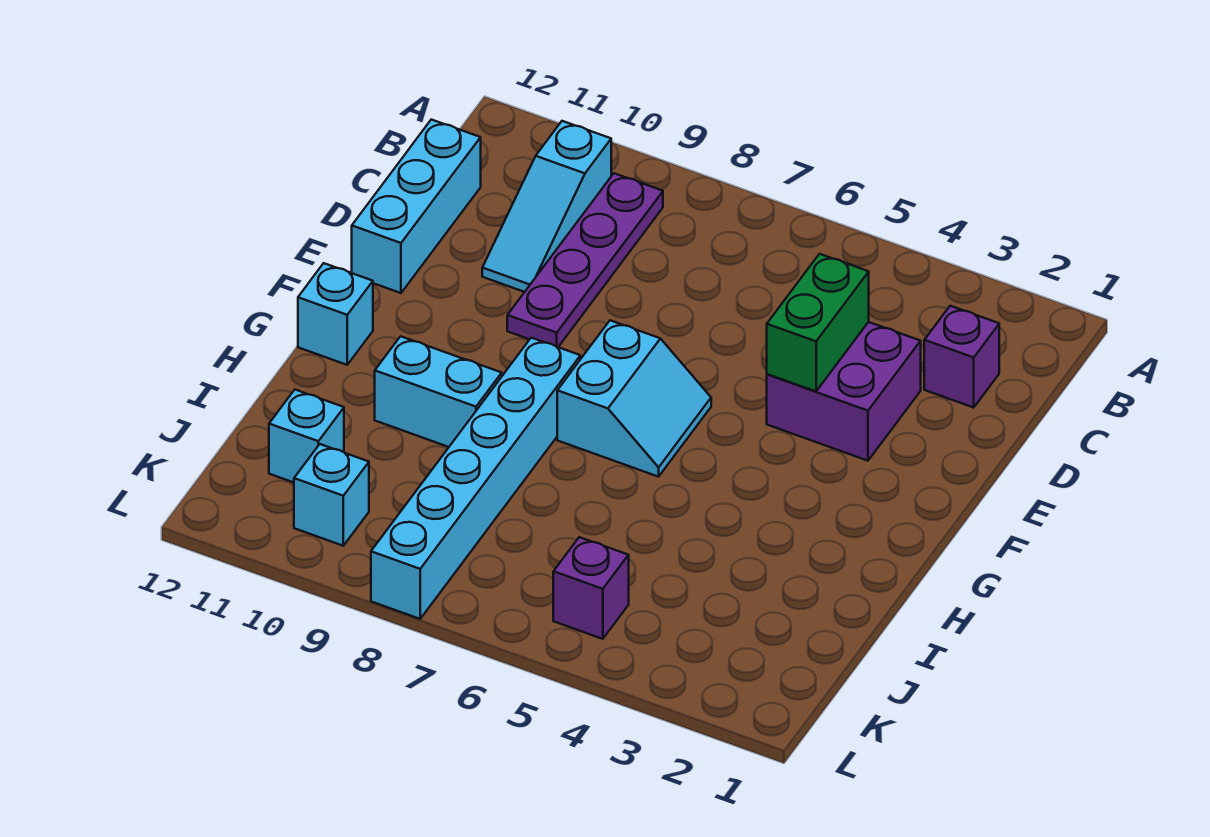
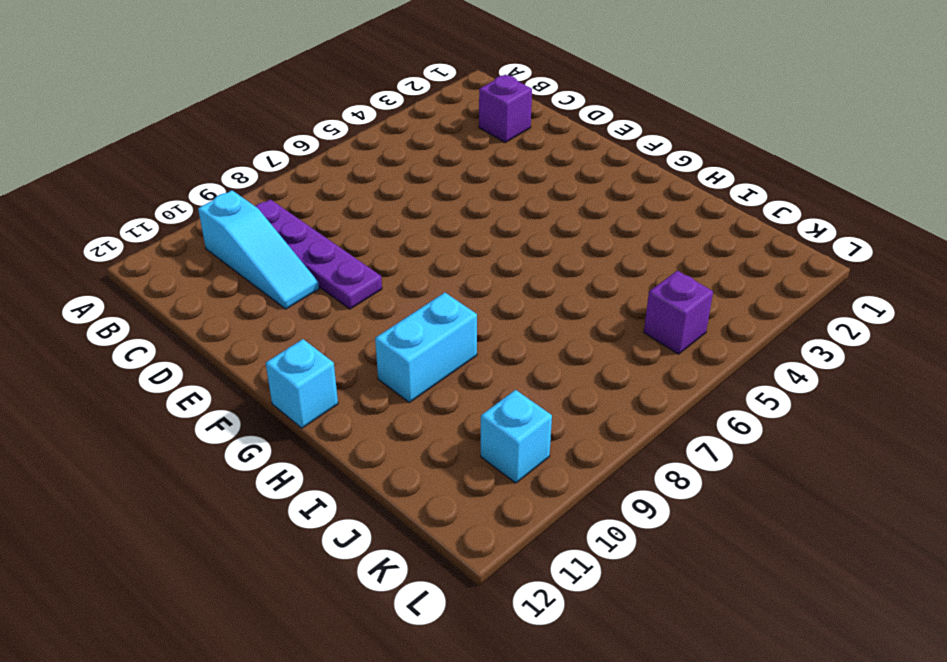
none -> cyan brick C12:E12 level 1
none -> purple brick D3:E4 level 1
none -> cyan slope F6:G7 level 1 top 7

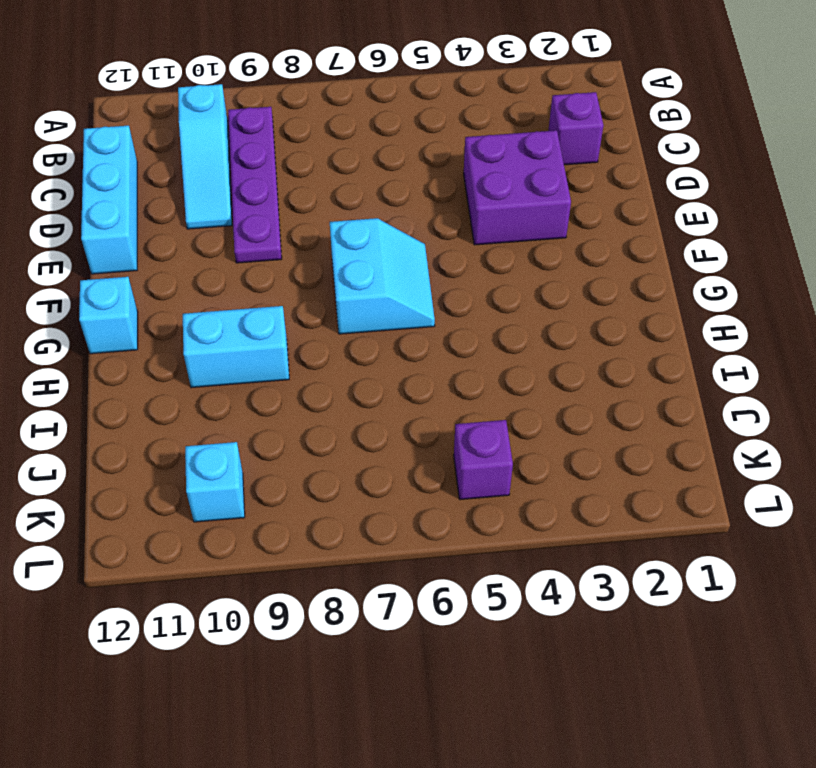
none -> cyan brick G8:L8 level 1
none -> cyan brick J11 level 1
none -> green brick D4:E4 level 2

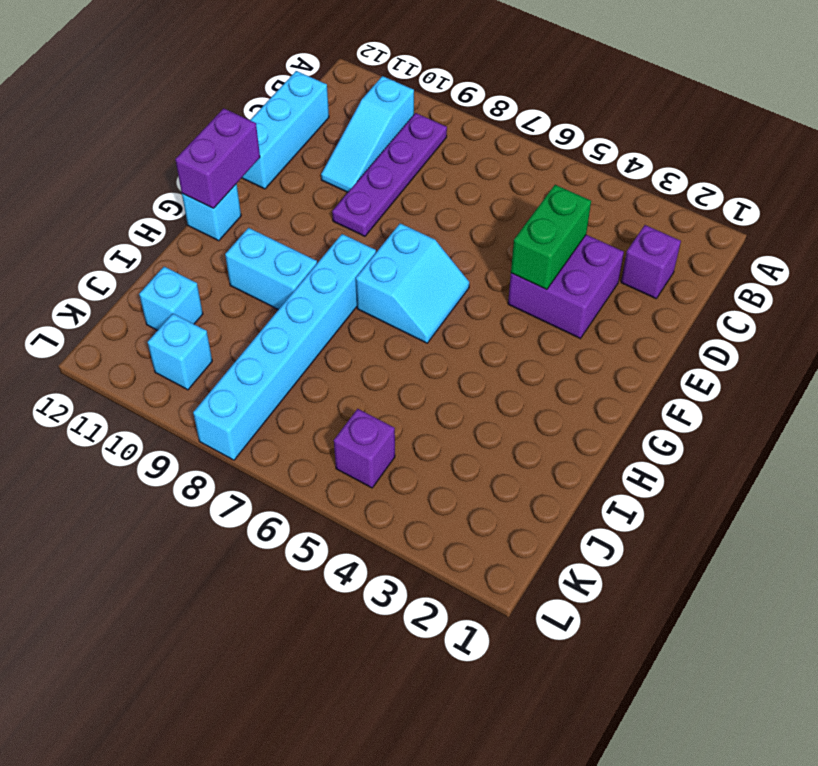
purple brick F12:G12 level 2 -> none

